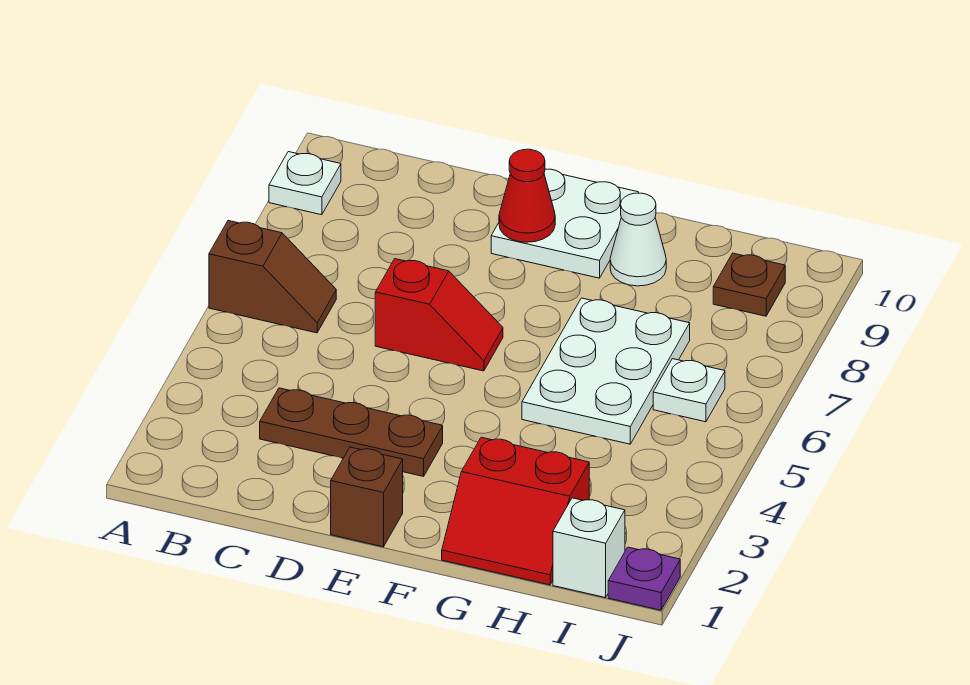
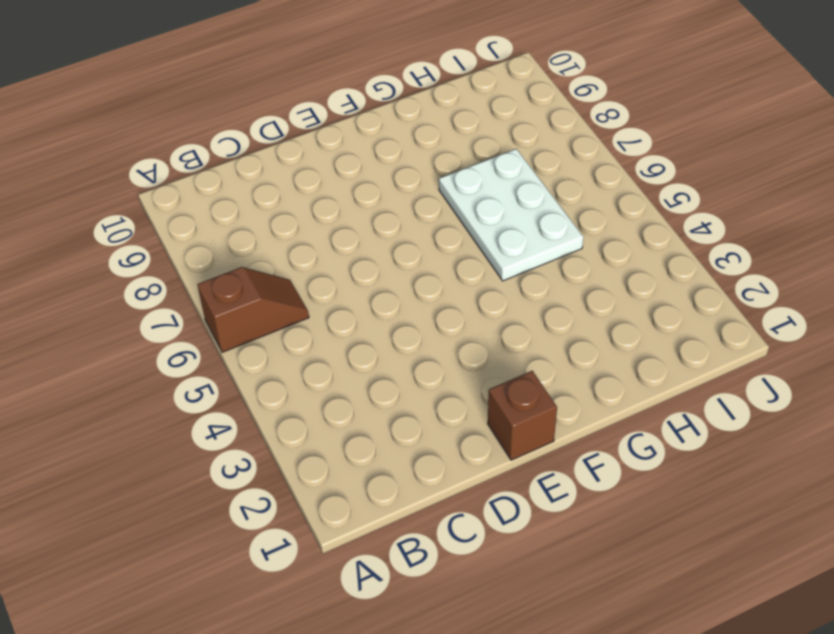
none -> white plate A9 level 1
none -> brown plate C3:E3 level 1
none -> red slope D6:E6 level 1 top D

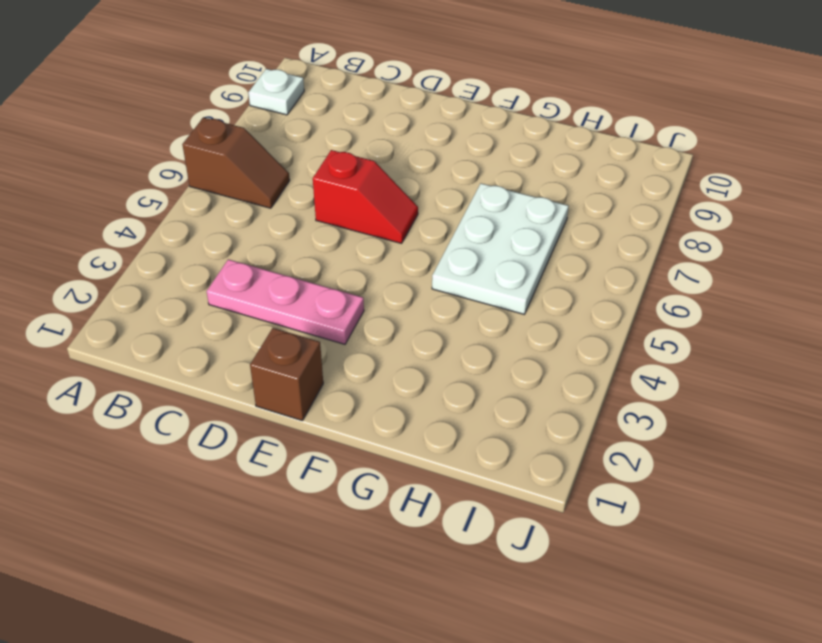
pink plate C3:E3 level 1 -> brown plate C3:E3 level 1
none -> white plate E9:F10 level 1
none -> red slope G1:H2 level 1 top 2
none -> white cone G9 level 1

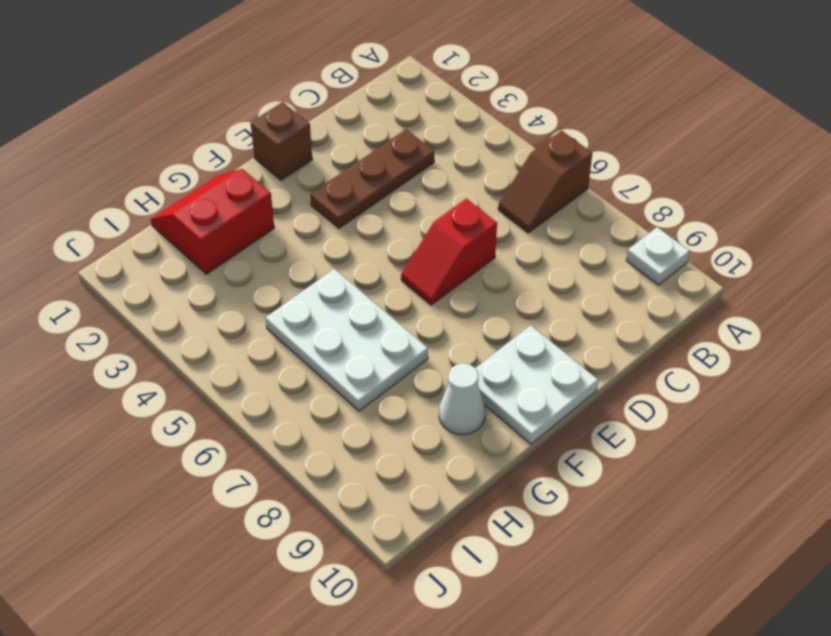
none -> white brick I1 level 1
none -> white plate I6 level 1
none -> brown plate I9 level 1

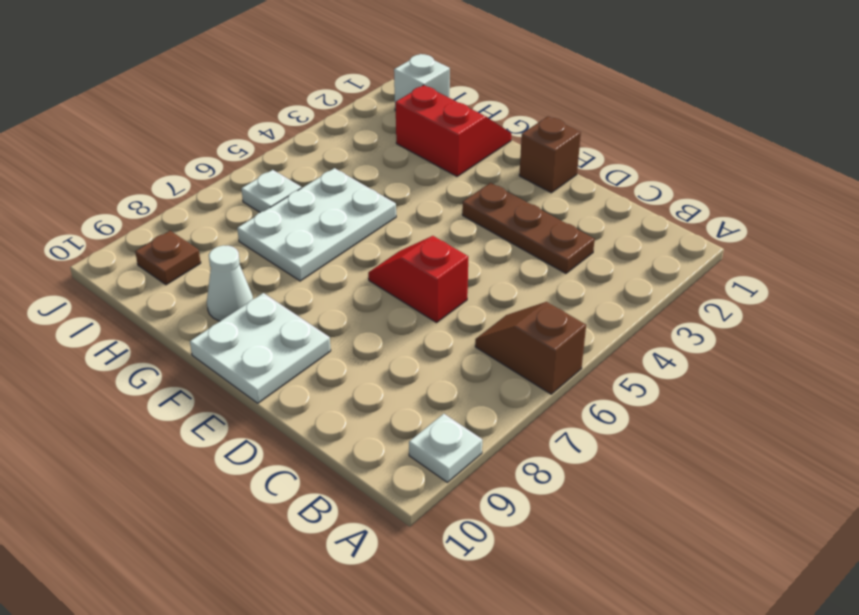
none -> purple plate J1 level 1
none -> red cone E9 level 2

